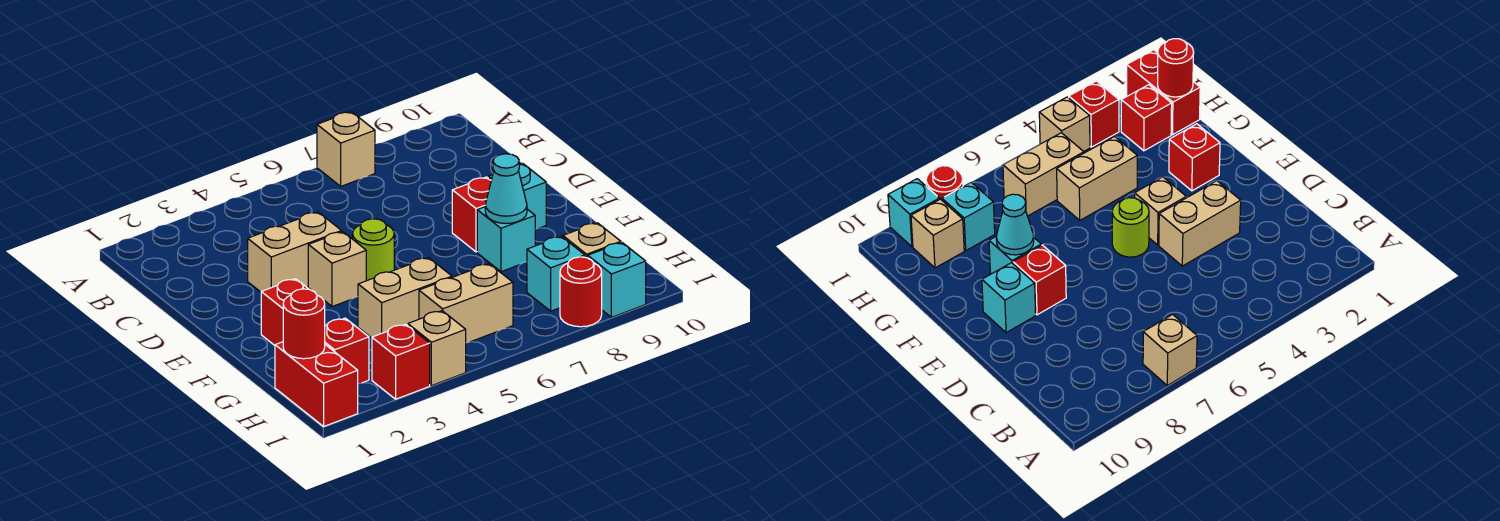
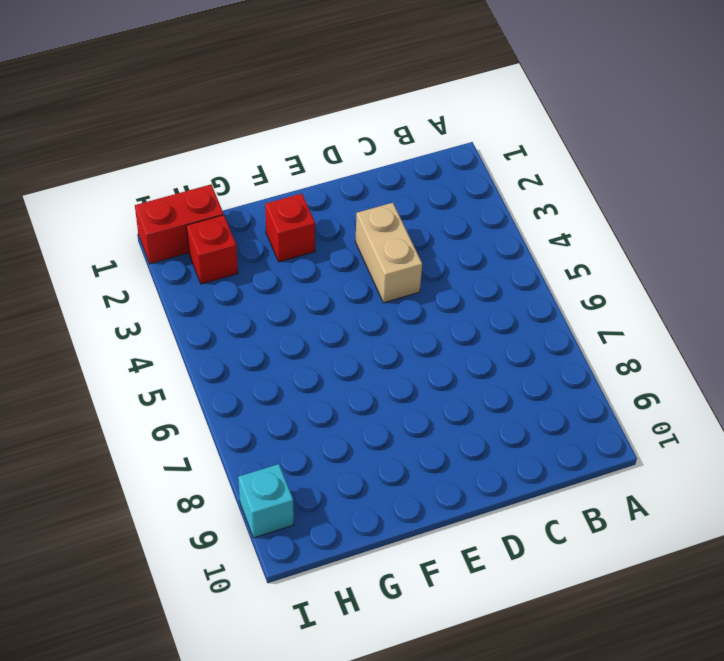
none -> tan brick A7 level 1
none -> tan brick E4 level 1
none -> lime round brick E5 level 1

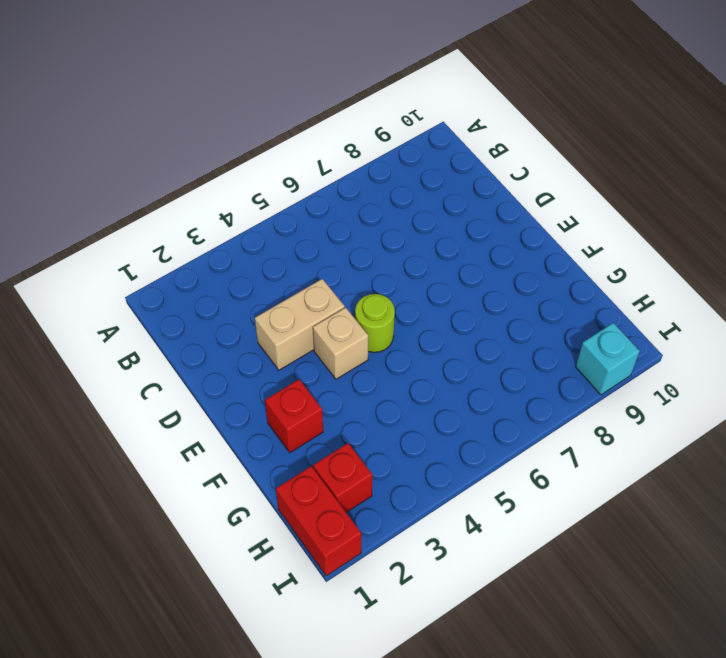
none -> tan brick A7 level 1
none -> red brick E8 level 1
none -> cyan brick E9 level 1

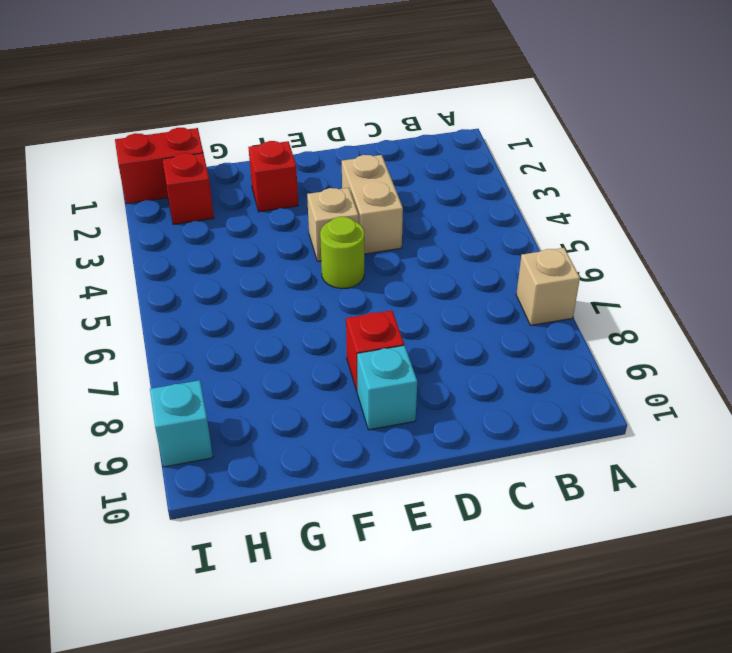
none -> cyan brick F8 level 1
none -> tan brick G4:G5 level 1
none -> tan brick H5:H6 level 1

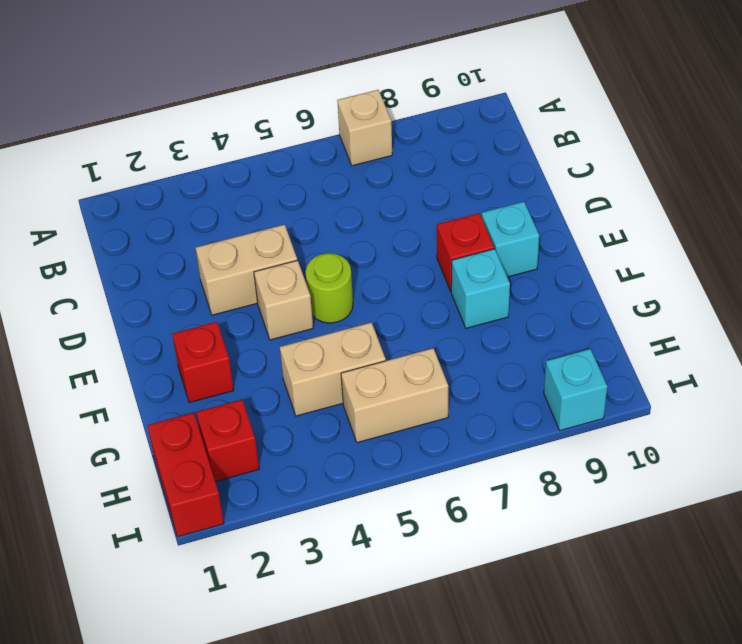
none -> cyan brick H8 level 1
none -> tan brick H9 level 1
none -> red brick I3 level 1

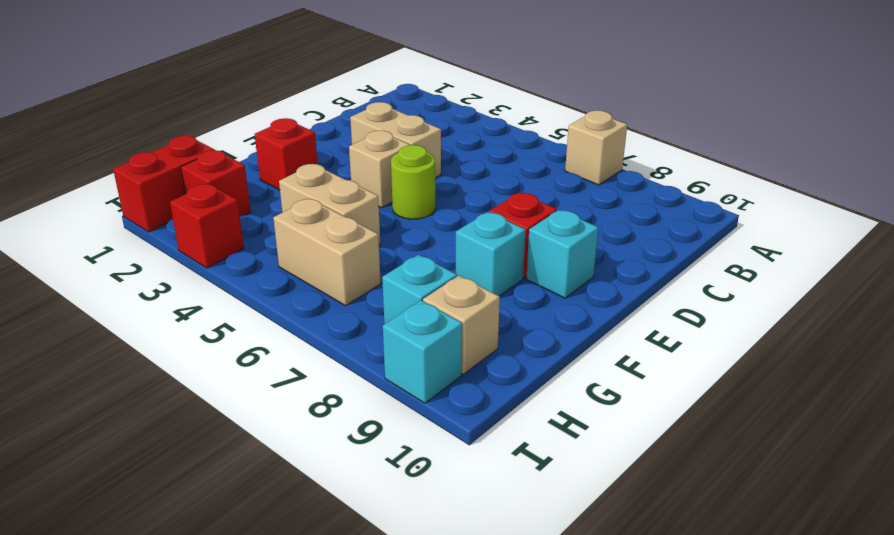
none -> tan brick I4 level 1
none -> red round brick I8 level 1
none -> cyan cone F8 level 2

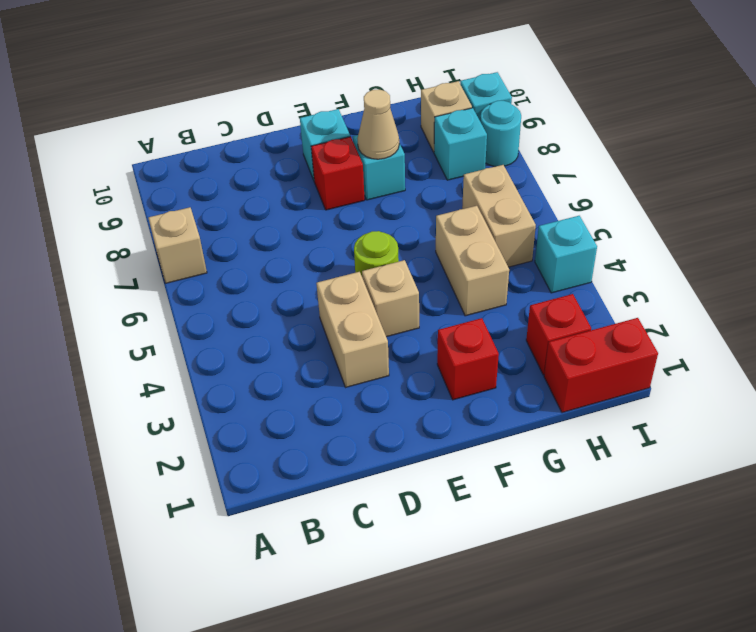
tan cone F8 level 2 -> cyan cone F8 level 2
cyan brick I4 level 1 -> tan brick I4 level 1
cyan round brick I8 level 1 -> red round brick I8 level 1
none -> red brick I3 level 1
none -> red round brick H1 level 2

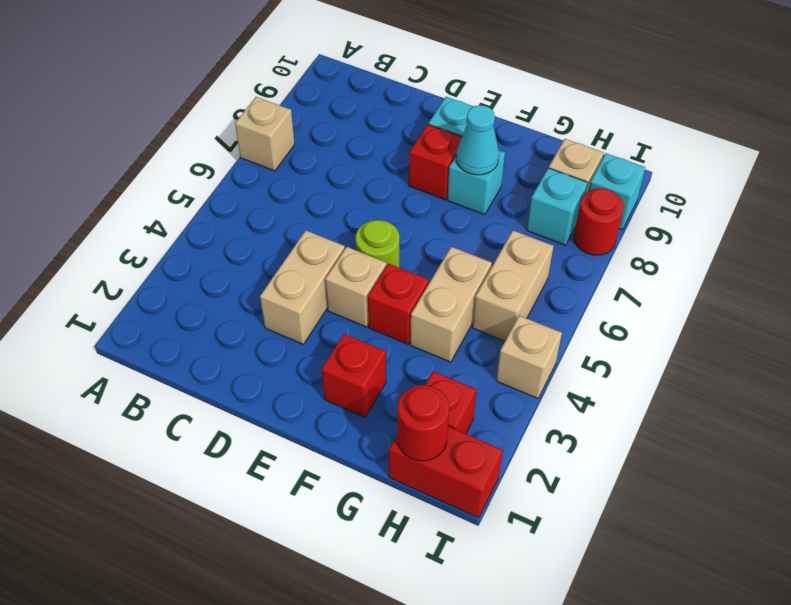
red brick F4 level 1 -> red brick I3 level 1

